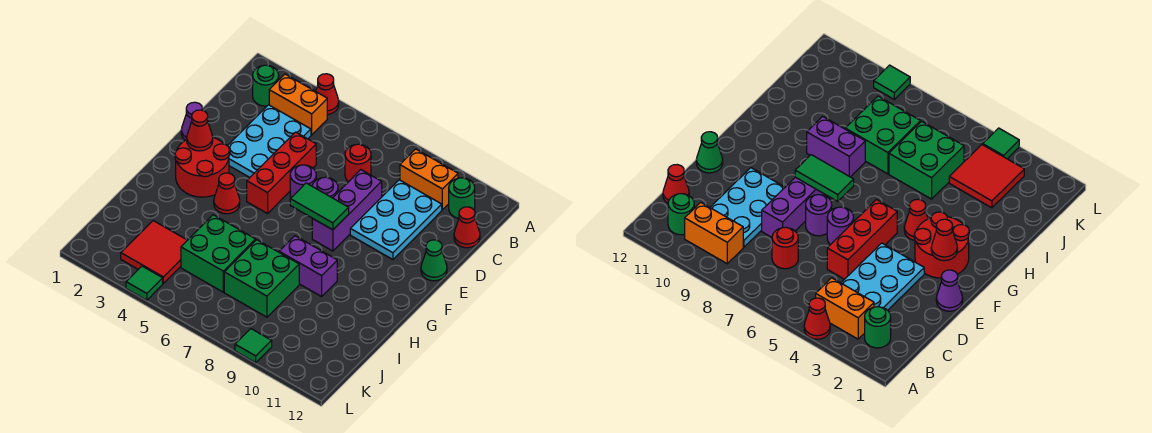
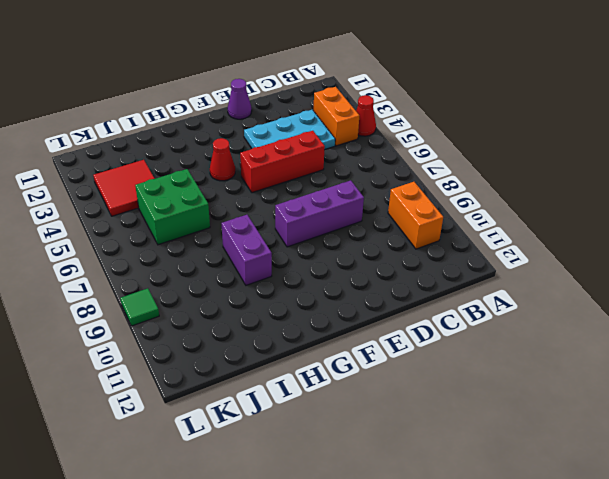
none -> green round brick B2 level 1
none -> green round brick B11 level 1
none -> red round brick C7 level 1

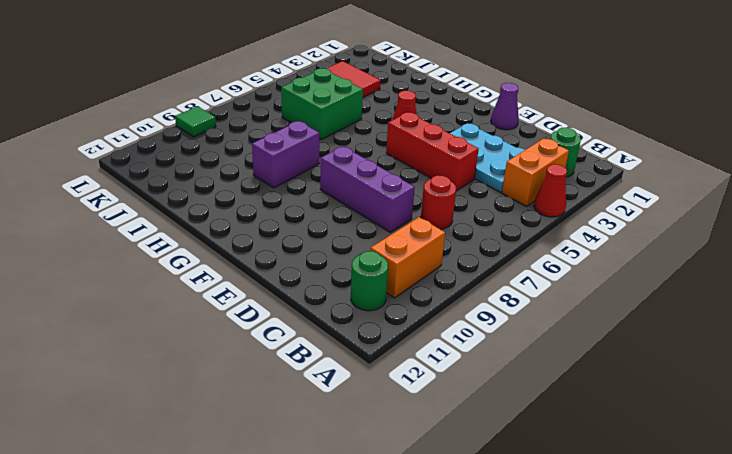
none -> cyan plate C9:E10 level 1
none -> red cone C12 level 1
none -> purple round brick E6 level 1

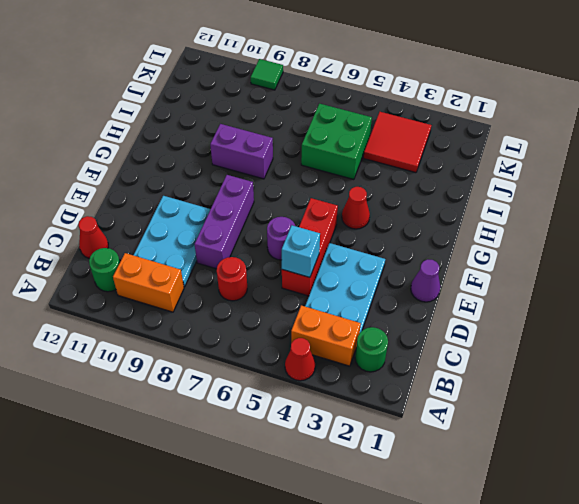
cyan brick D5 level 2 -> none
none -> purple round brick E7 level 1
none -> green cone E12 level 1
none -> red round brick F2:G3 level 1

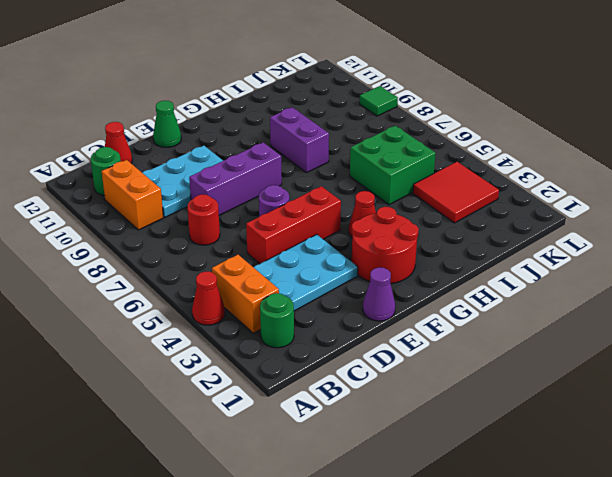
none -> purple round brick E7 level 1
none -> green brick I7:J8 level 1
none -> green tile L4 level 1

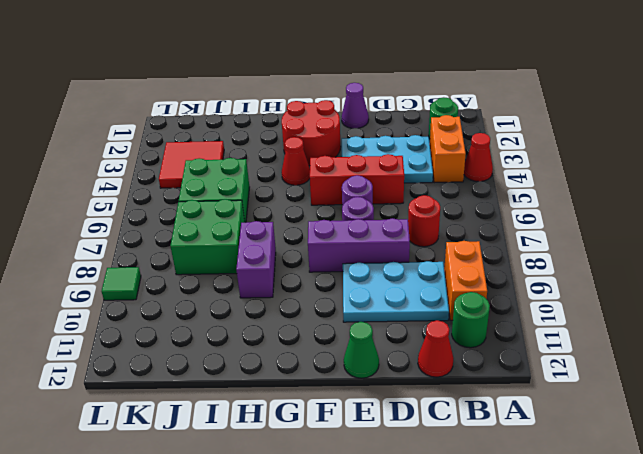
none -> green tile L4 level 1
none -> red cone F2 level 2
none -> green tile F7:F8 level 2

